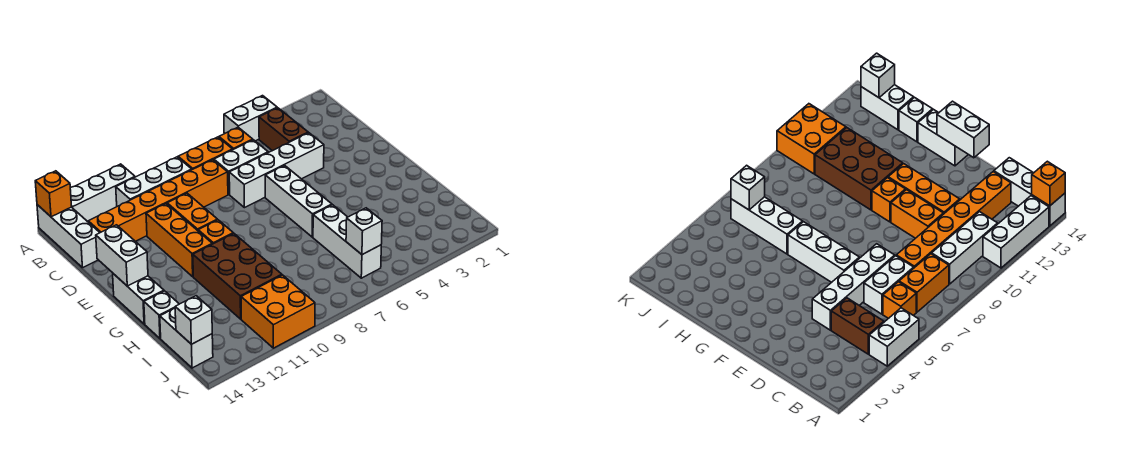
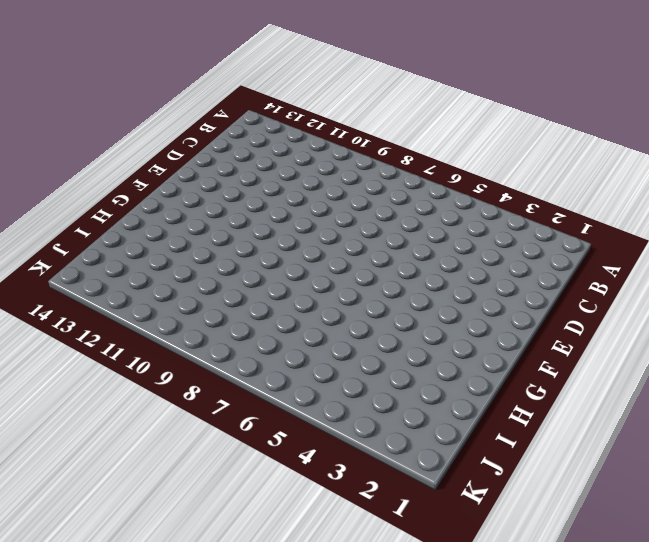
none -> white brick A4:A5 level 1
none -> white brick A11:A13 level 1
none -> white brick A14:C14 level 1

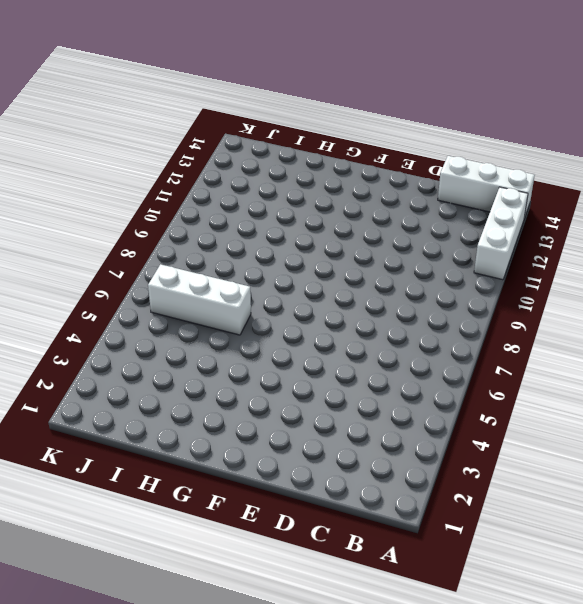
none -> white brick A4:A5 level 1
none -> brown brick B4:C4 level 1
none -> orange brick B6 level 1

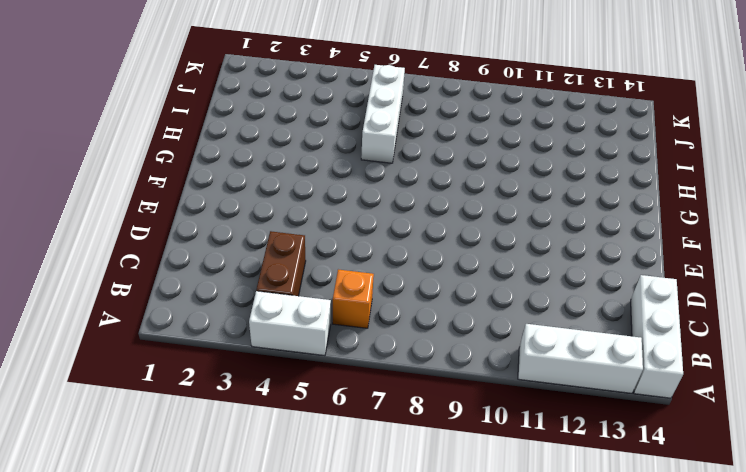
none -> orange brick B7:B8 level 1
none -> white brick B9:B11 level 1
none -> white brick C6:C7 level 1

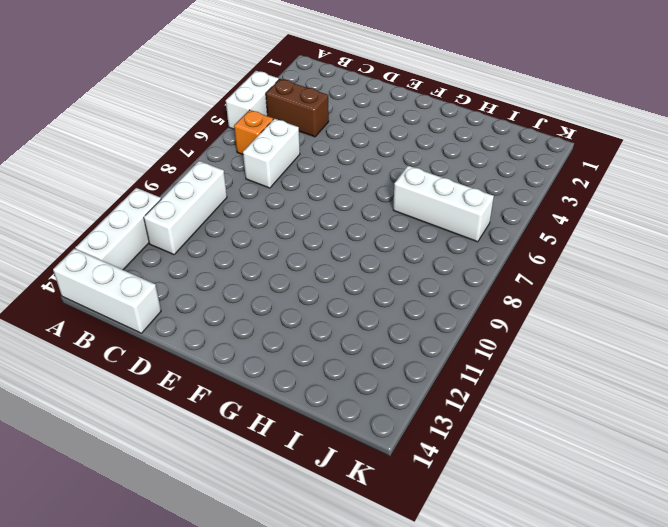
none -> orange brick B7:B8 level 1
none -> orange brick C8:C13 level 1
none -> white brick D4:D7 level 1

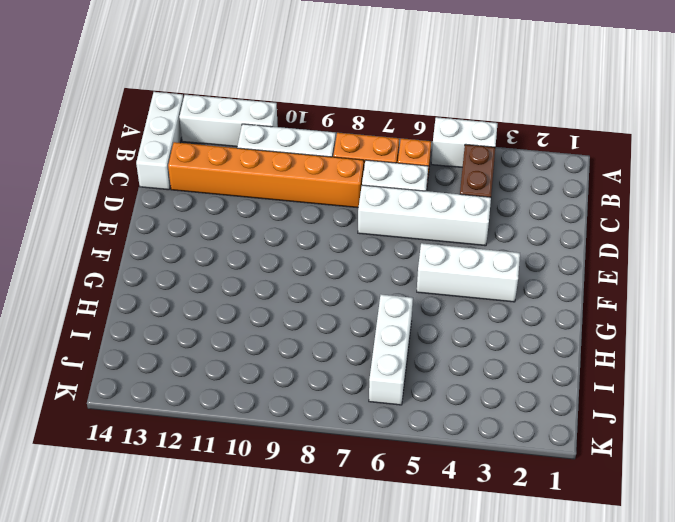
white brick F3:F5 level 1 -> white brick E6:G6 level 1
none -> orange brick D10:E10 level 1
none -> orange brick D11:F11 level 1
none -> orange brick F10 level 1

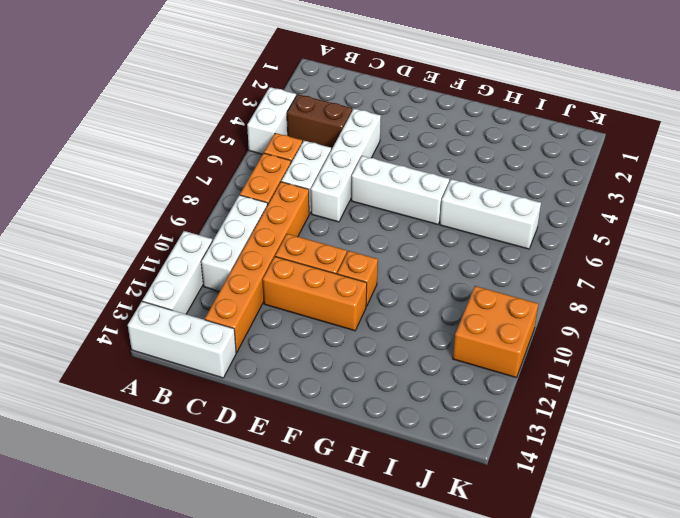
none -> white brick F14:G14 level 1
none -> brown brick G10:I11 level 1
none -> white brick H14 level 1

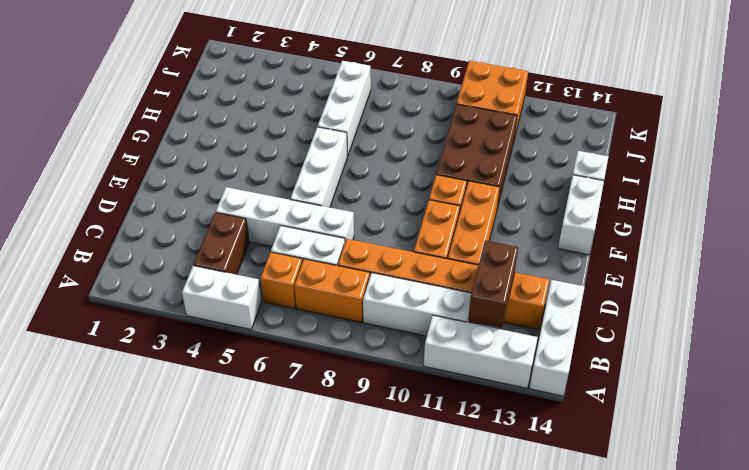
brown brick B12:C12 level 2 -> none
none -> white brick I14:J14 level 1
none -> orange brick A14 level 2
none -> white brick E14:F14 level 2

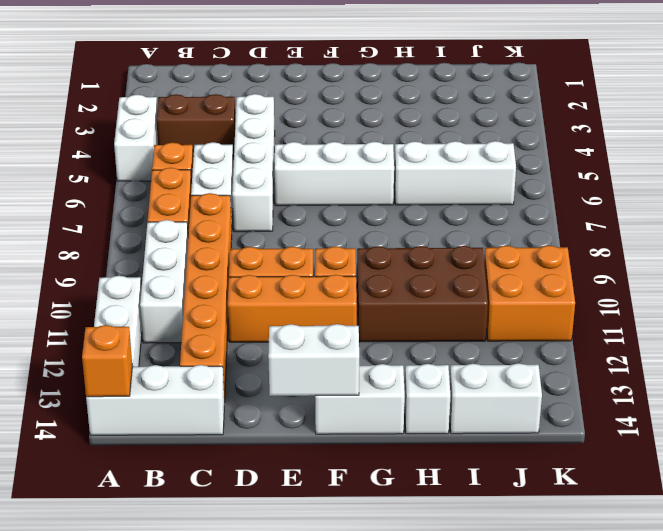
none -> white brick J6 level 2
none -> white brick J14 level 2

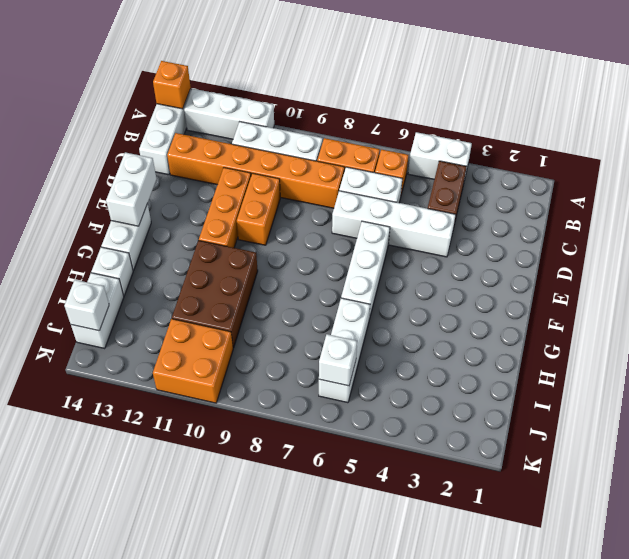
none -> orange brick F10 level 1

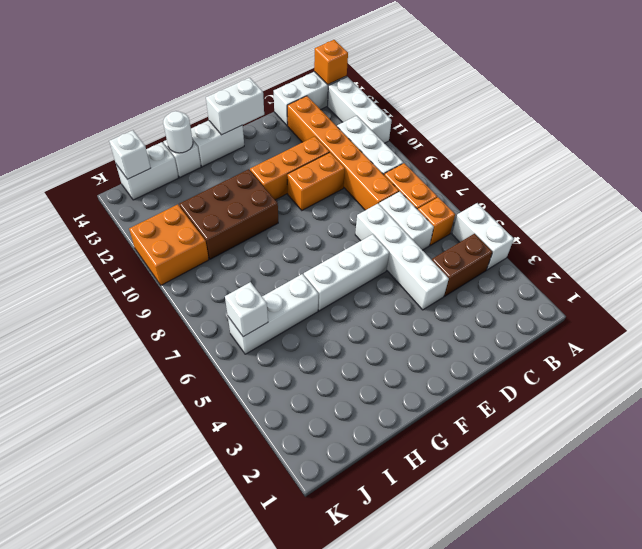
white round brick H14 level 2 -> none
none -> orange brick F10 level 1

